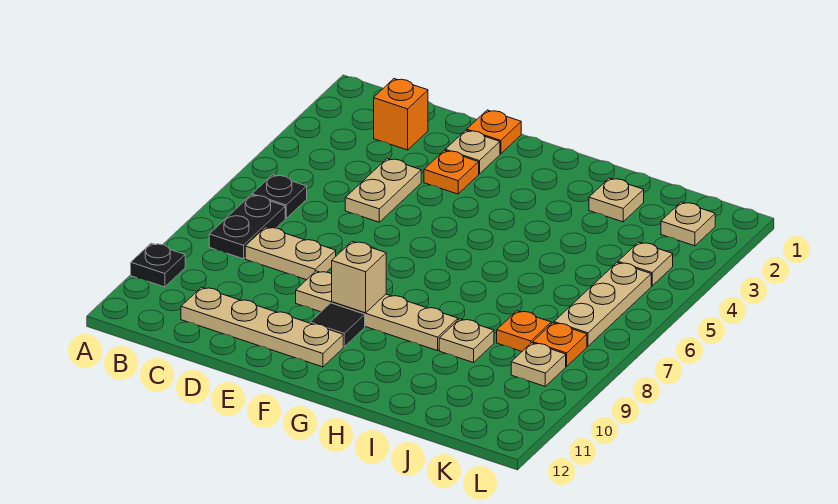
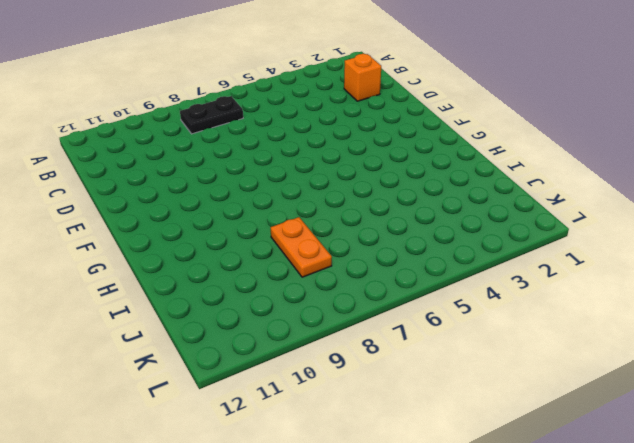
orange plate I8:J8 level 1 -> orange plate J8 level 1
none -> black plate A10 level 1
none -> black plate B6 level 1
none -> tan plate C8:D8 level 1

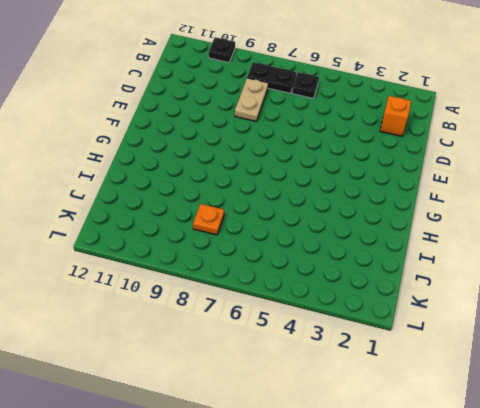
none -> tan plate C11:F11 level 1
none -> tan plate D4:D5 level 1
none -> orange plate E1 level 1

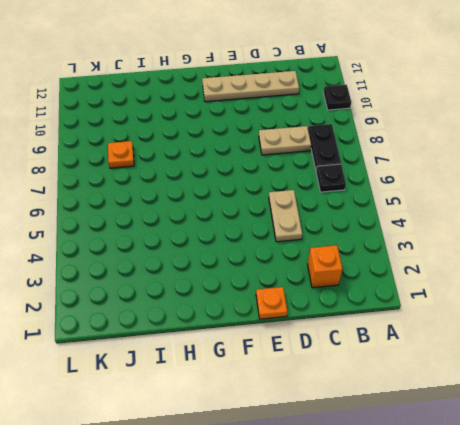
none -> tan plate E2 level 1
none -> orange plate E3 level 1
none -> tan plate E9:H9 level 1

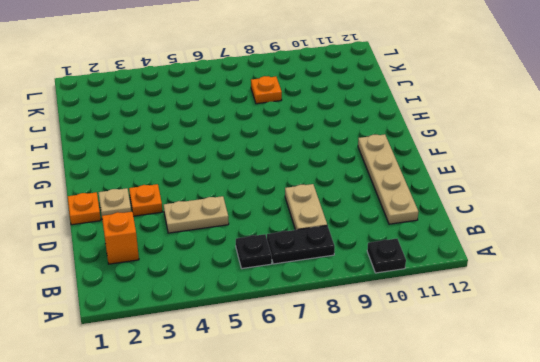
none -> tan plate E9:H9 level 1
none -> black tile F10 level 1
none -> tan plate I2 level 1

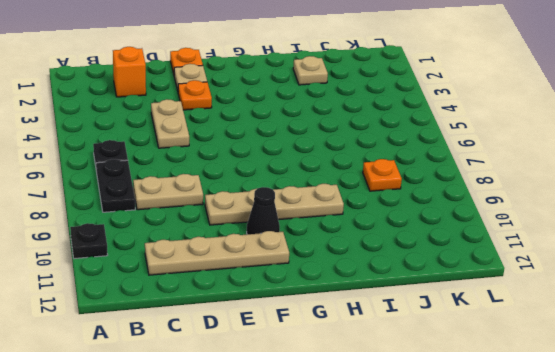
black cone F10 level 1 -> black tile F10 level 1
none -> tan plate I9 level 1
none -> tan plate K2 level 1
none -> tan plate K4 level 1

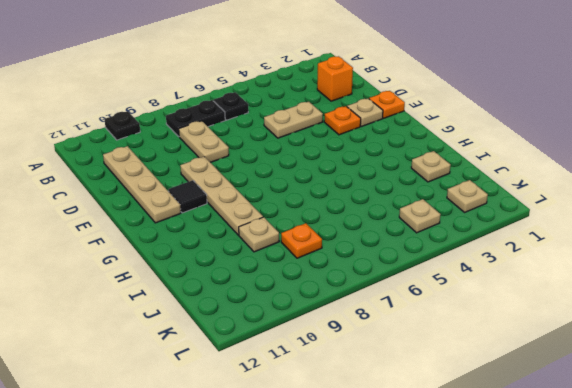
none -> tan plate K5:K7 level 1
none -> orange plate K8 level 1
none -> tan plate K9 level 1

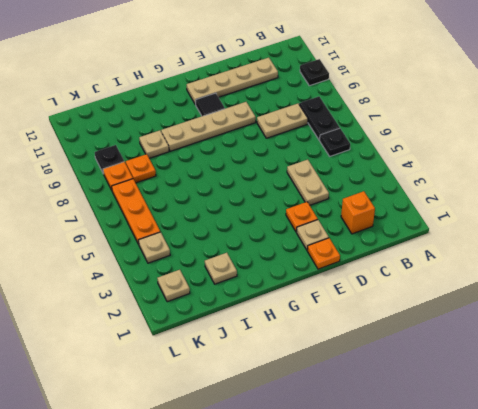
orange plate K5:K7 level 1 -> tan plate K5:K7 level 1
black plate K9 level 1 -> tan plate K9 level 1
none -> tan brick F9 level 2

